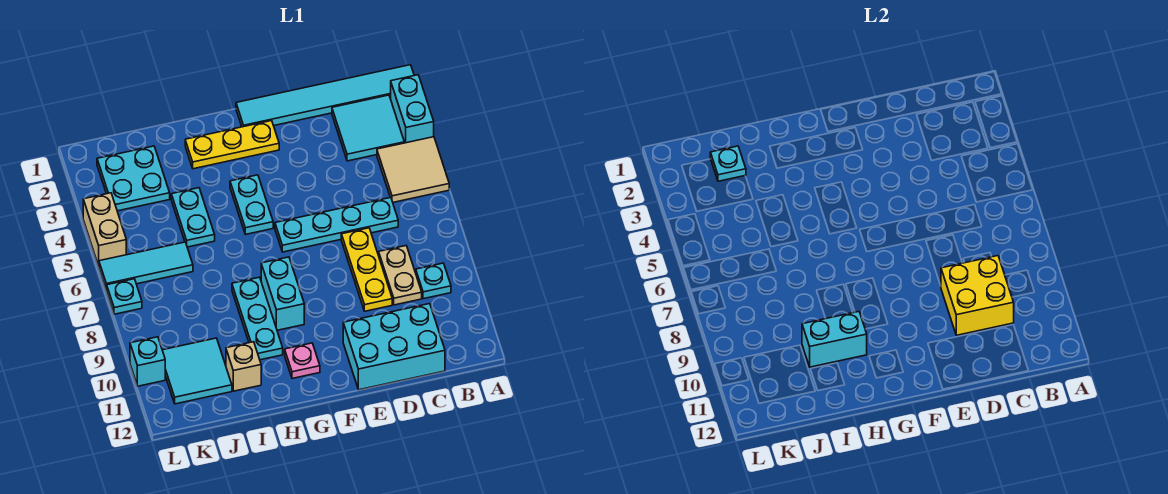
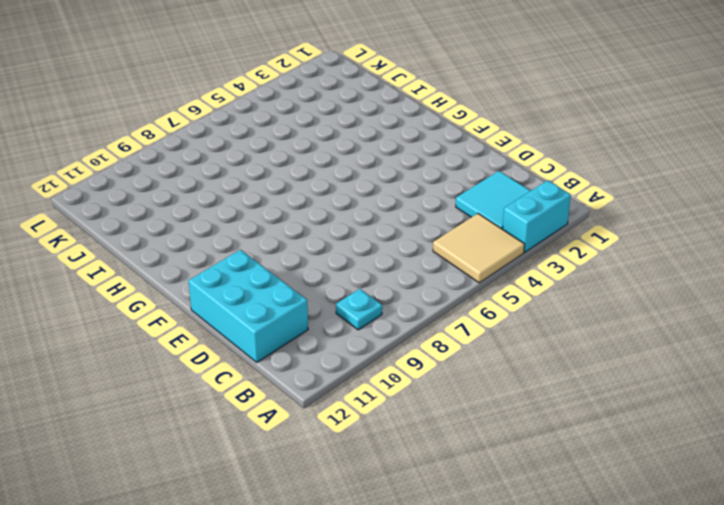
none -> cyan tile A1:F1 level 1
none -> cyan plate C6:F6 level 1
none -> tan plate C8:C9 level 1

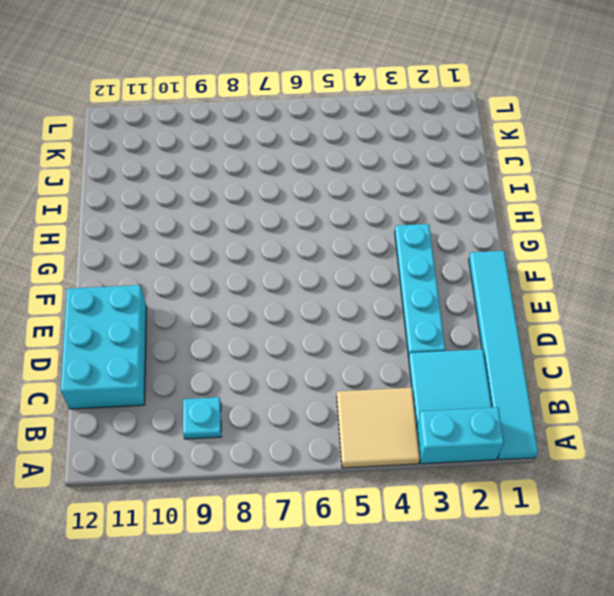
cyan plate D3:G3 level 1 -> cyan plate C6:F6 level 1
none -> tan plate C8:C9 level 1
none -> yellow plate D7:D9 level 1
none -> yellow plate F2:H2 level 1

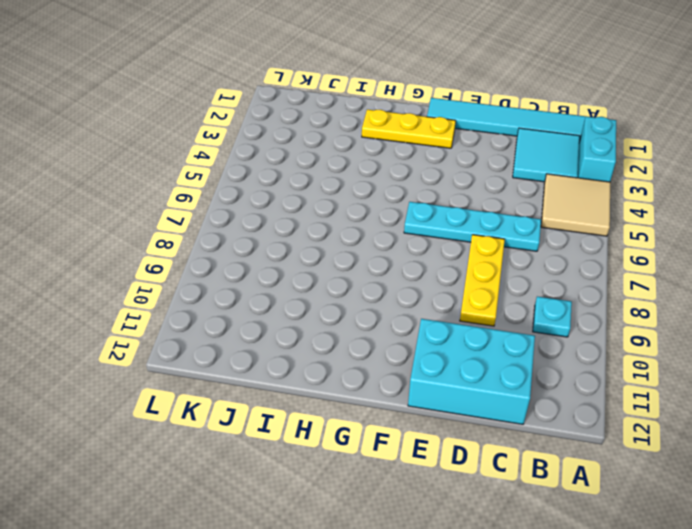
none -> tan plate C8:C9 level 1
none -> cyan plate G4:G5 level 1
none -> cyan brick G8:G9 level 1

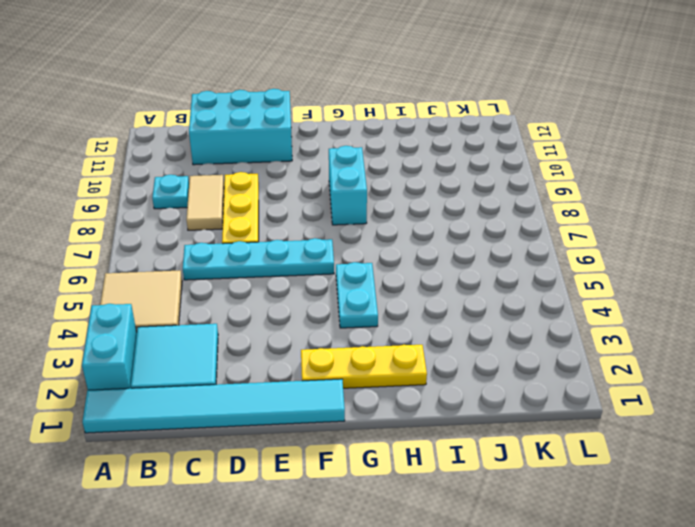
tan tile C8:C9 level 1 -> tan plate C8:C9 level 1
none -> pink plate G11 level 1
none -> cyan plate H8:H10 level 1
none -> cyan plate I4:I5 level 1

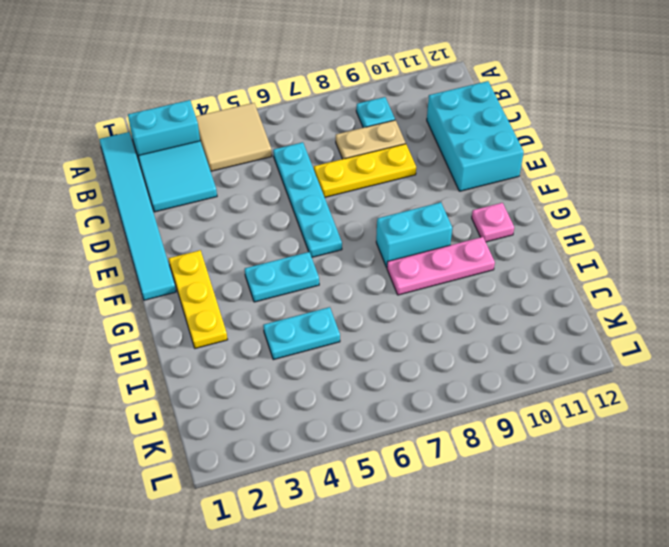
pink plate H8:H10 level 1 -> cyan plate H8:H10 level 1
none -> tan brick I11 level 1
none -> cyan plate J2:K3 level 1
none -> cyan tile J6:L6 level 1

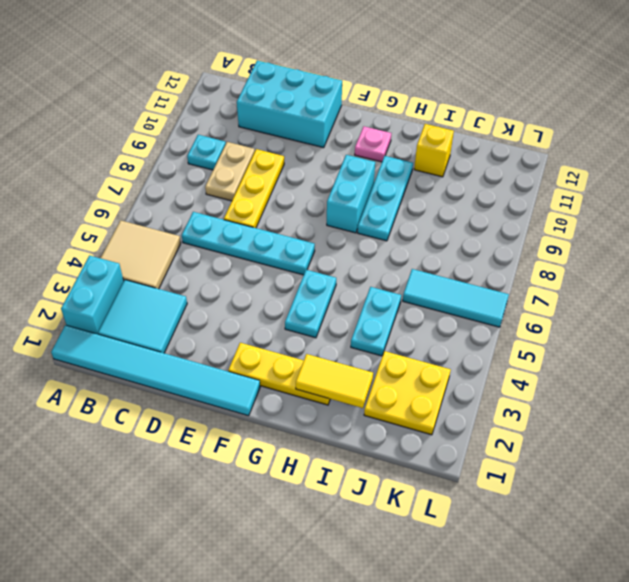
yellow tile H2:I2 level 2 -> none
yellow brick I11 level 1 -> tan brick I11 level 1
yellow plate J2:K3 level 1 -> cyan plate J2:K3 level 1
none -> cyan tile J10:K11 level 1
none -> tan brick L4:L5 level 1
none -> cyan plate L7 level 1

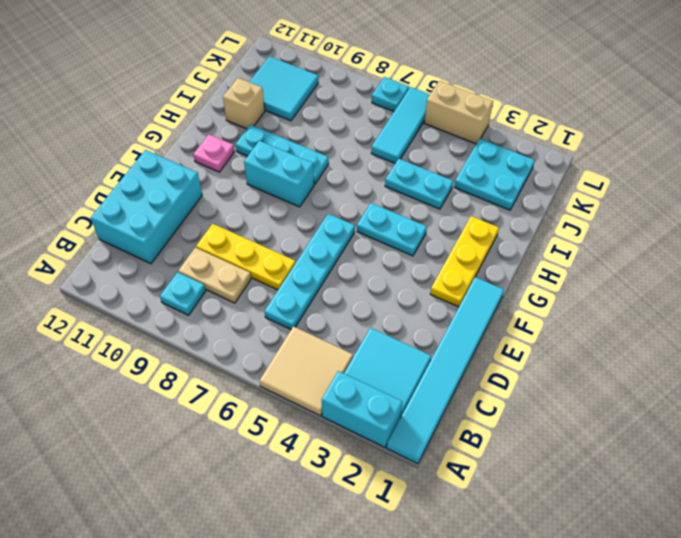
none -> cyan brick L10 level 1
none -> yellow brick C9:D10 level 2
none -> cyan brick H10:I10 level 2

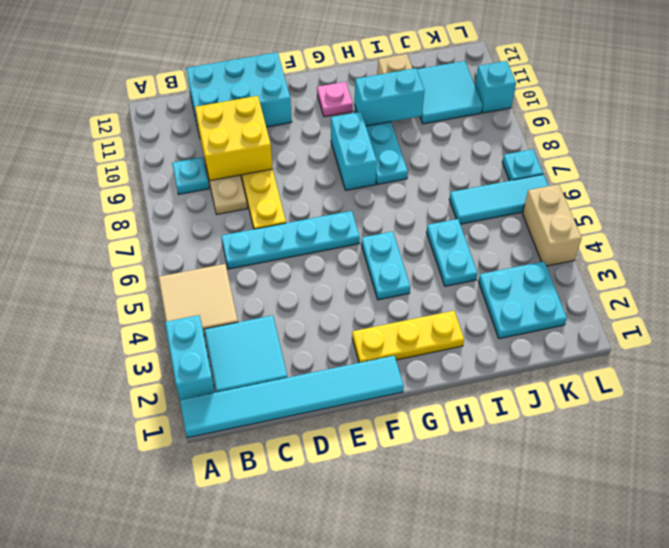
none -> cyan plate J2 level 2

